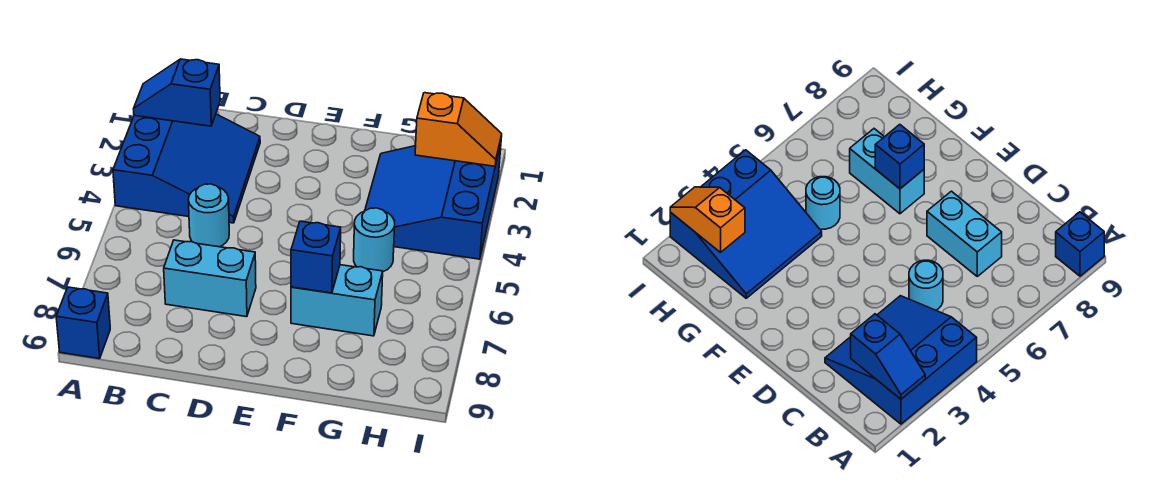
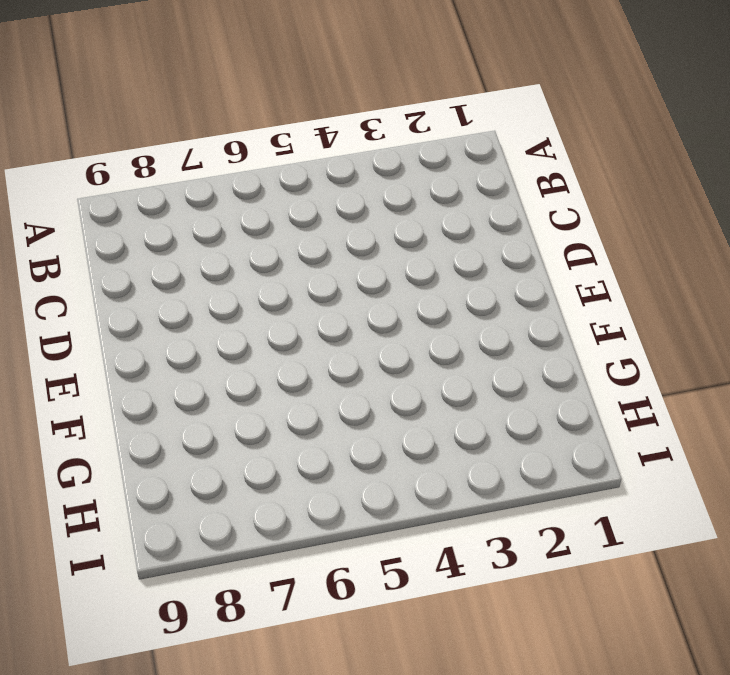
none -> blue slope A2:C4 level 1 top A
none -> blue brick A9 level 1

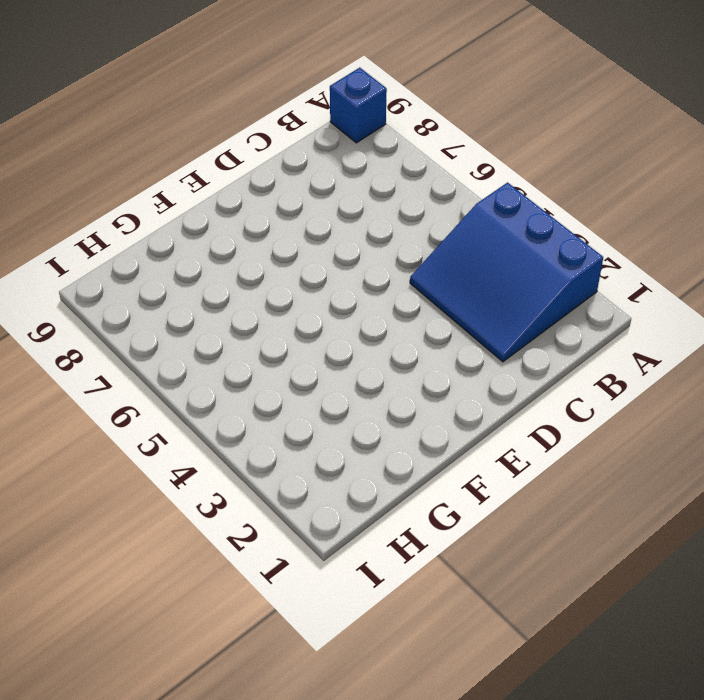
none -> cyan round brick C5 level 1
none -> cyan brick C7:D7 level 1

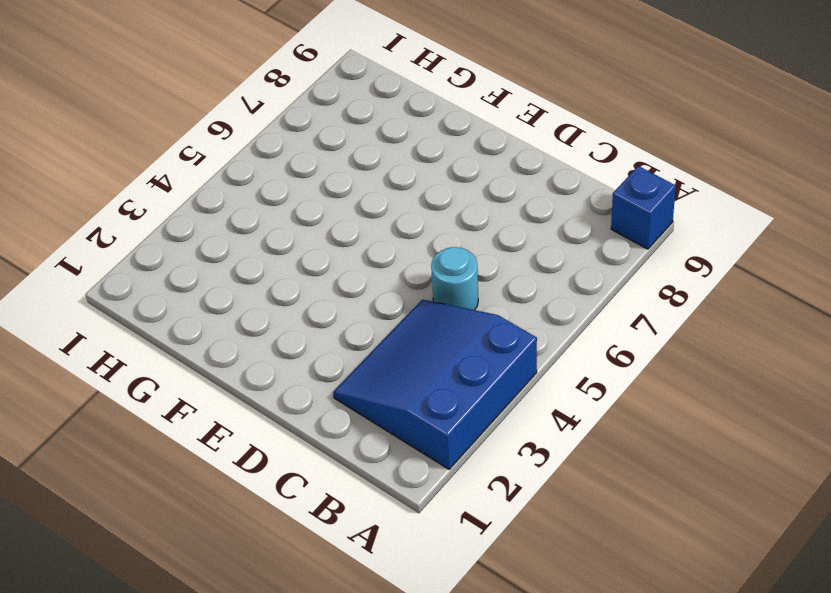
none -> cyan brick C7:D7 level 1
none -> cyan brick F7:G7 level 1

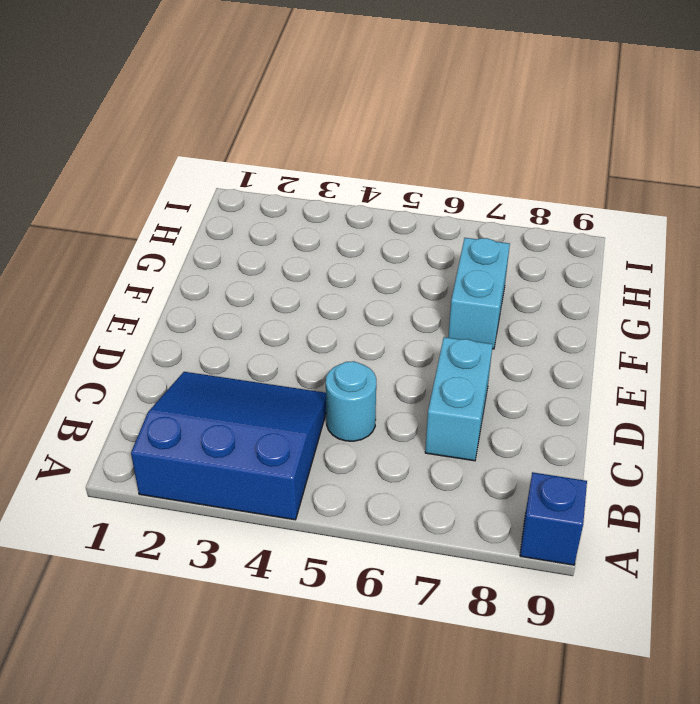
none -> blue slope G2:I4 level 1 top I
none -> cyan round brick G5 level 1

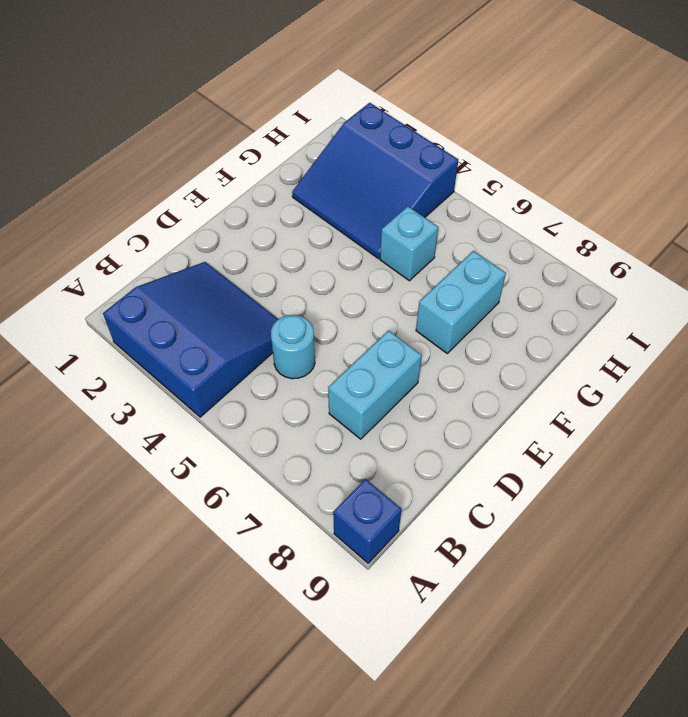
cyan brick G5 level 1 -> cyan round brick G5 level 1
none -> blue slope A2:B2 level 2 top B
none -> blue brick F7 level 2

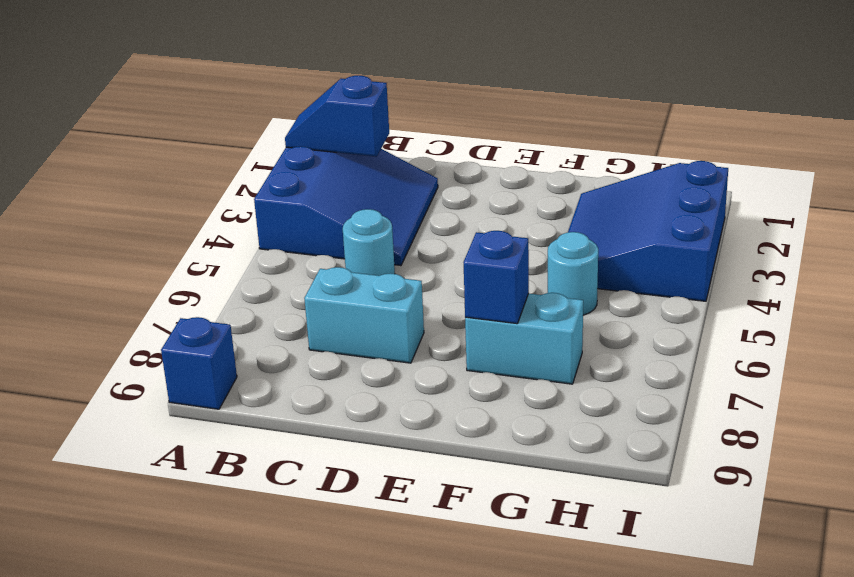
none -> orange slope H2:I2 level 2 top H

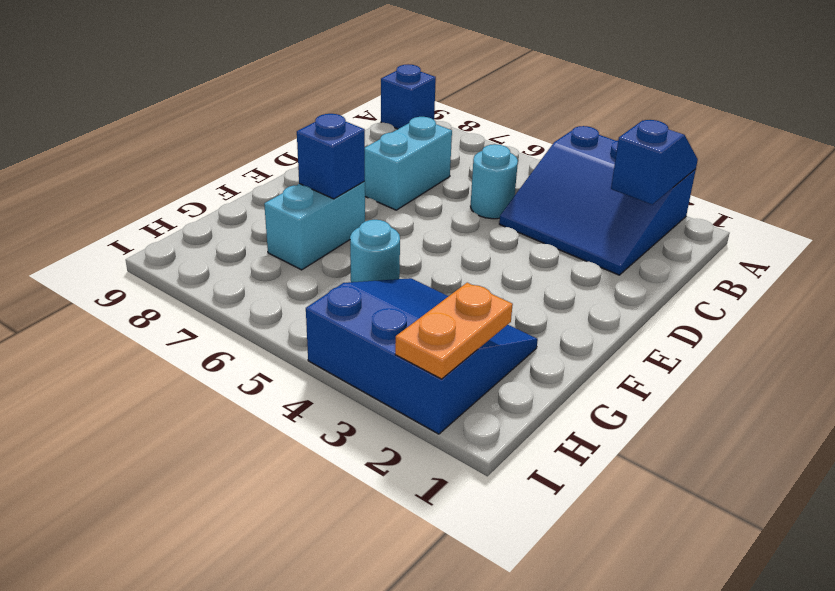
orange plate H2:I2 level 2 -> orange slope H2:I2 level 2 top H

